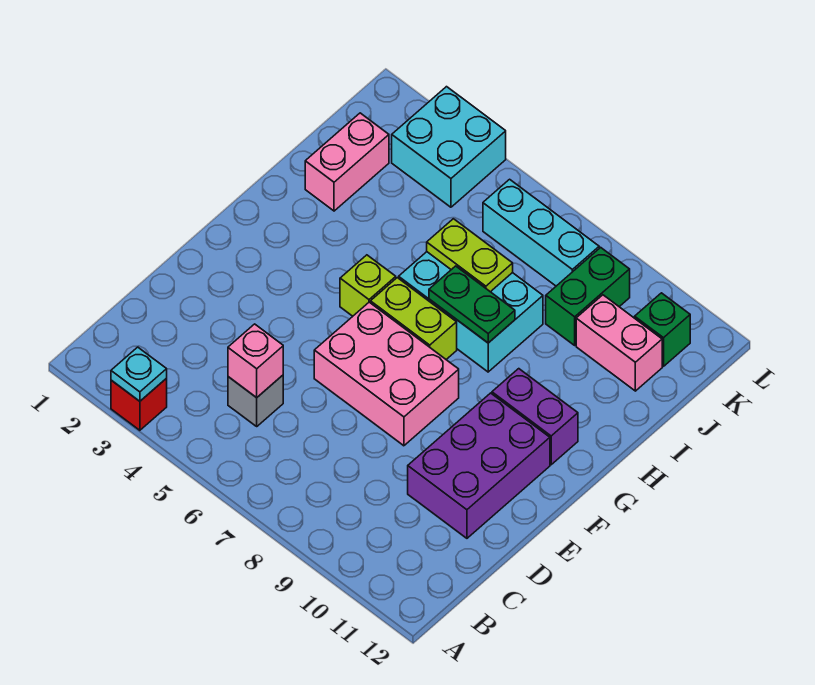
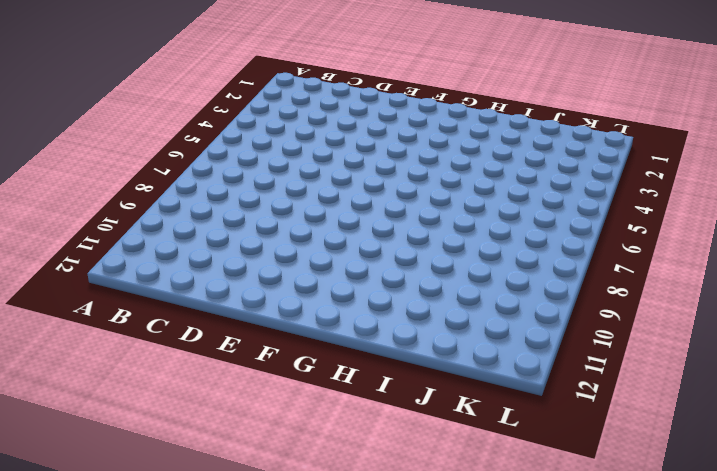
none -> red brick A3 level 1
none -> grey brick C5 level 1
none -> purple brick D10:F11 level 1

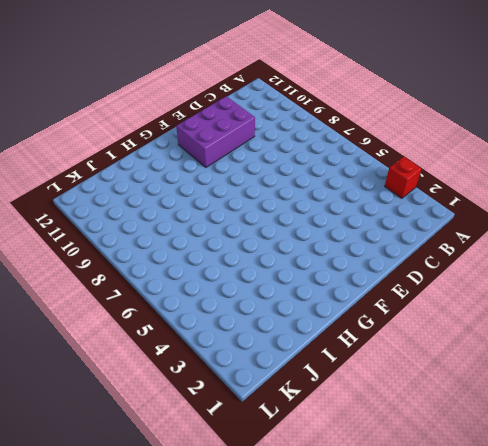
none -> grey brick C5 level 1
none -> pink brick E6:F8 level 1
none -> lime brick G5 level 1

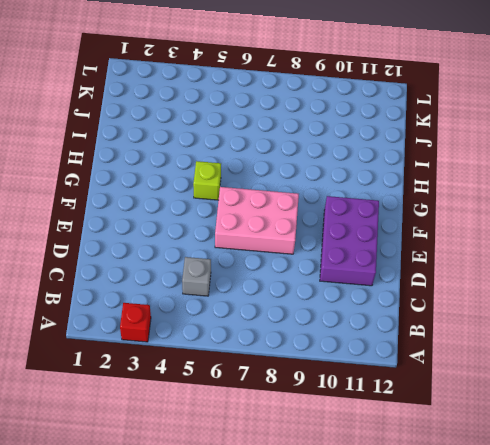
none -> lime brick G6:G7 level 1
none -> purple brick G10:G11 level 1
none -> cyan brick H6:I8 level 1

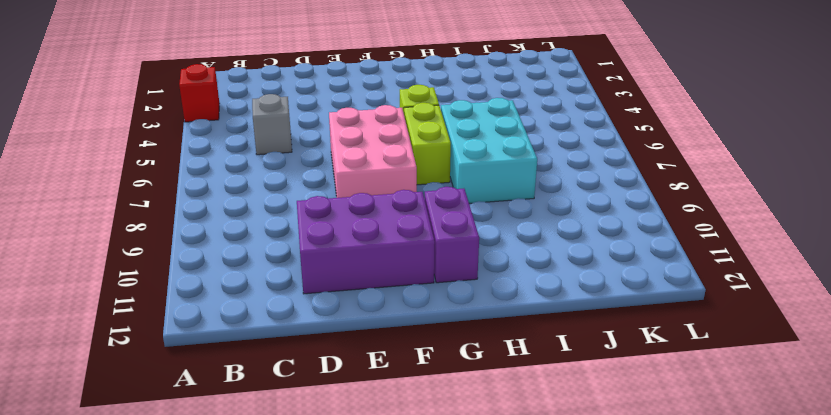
none -> pink brick I2:J2 level 1
none -> green brick J9:K9 level 1
none -> pink brick J10:J11 level 1

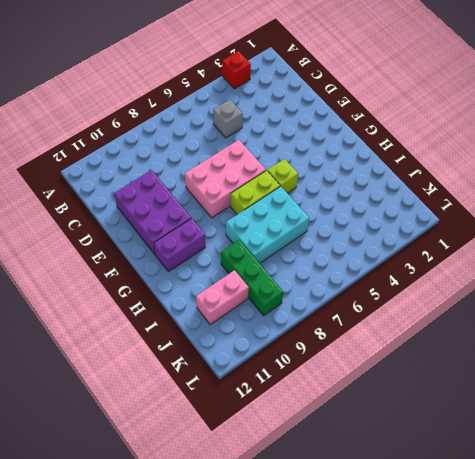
green brick I9:K9 level 1 -> green brick J9:K9 level 1
none -> pink brick I2:J2 level 1
none -> cyan brick K3:L4 level 1
none -> cyan brick K6:K8 level 1

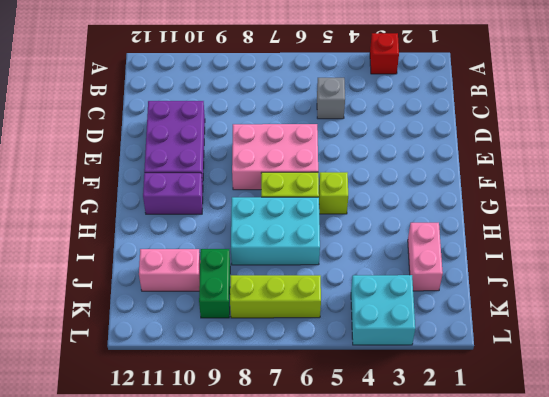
lime brick K6:K8 level 1 -> cyan brick K6:K8 level 1
none -> green brick K11 level 1
none -> cyan plate A3 level 2
none -> pink brick C5 level 2

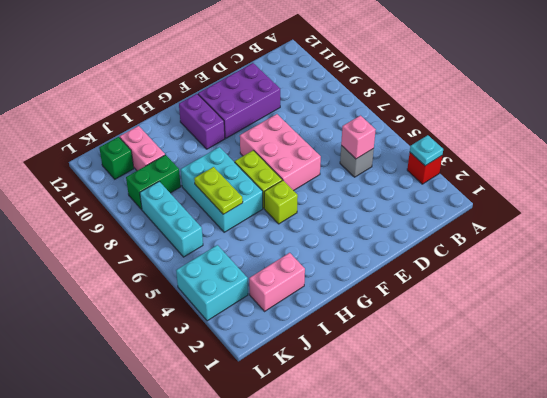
none -> green plate H7:H8 level 2

